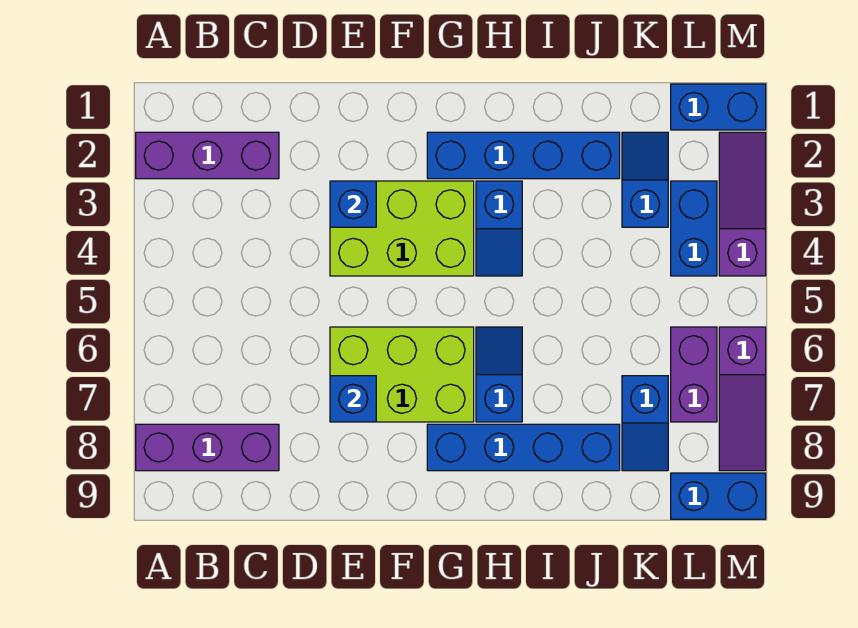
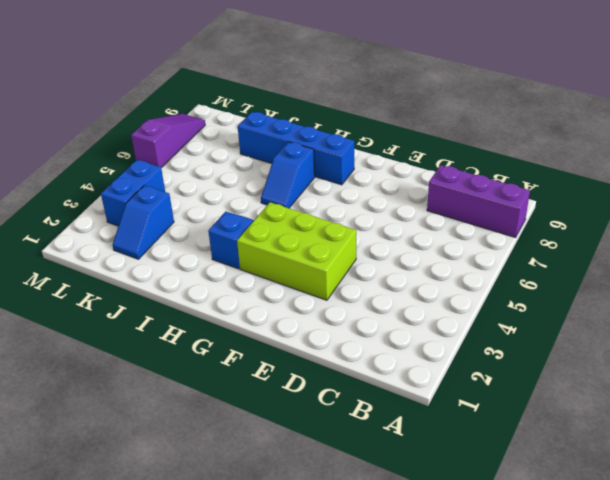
none -> purple brick A2:C2 level 1
none -> lime brick E6:G7 level 1
none -> blue brick G2:J2 level 1

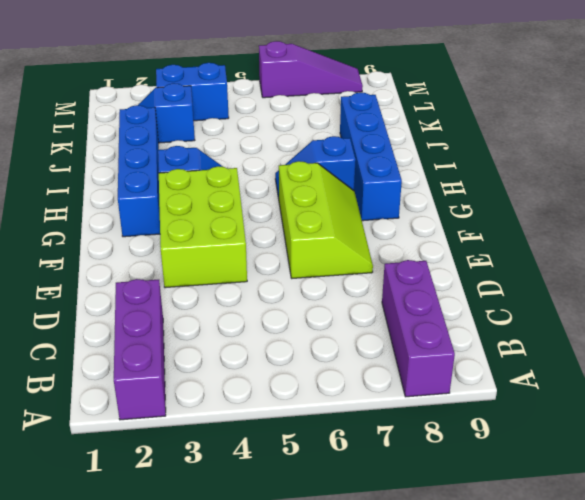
lime slope E6:G7 level 1 top 6 -> lime brick E6:G7 level 1
none -> blue slope K7:K8 level 1 top 7
none -> blue brick L1:M1 level 1
none -> purple brick L6:L7 level 1

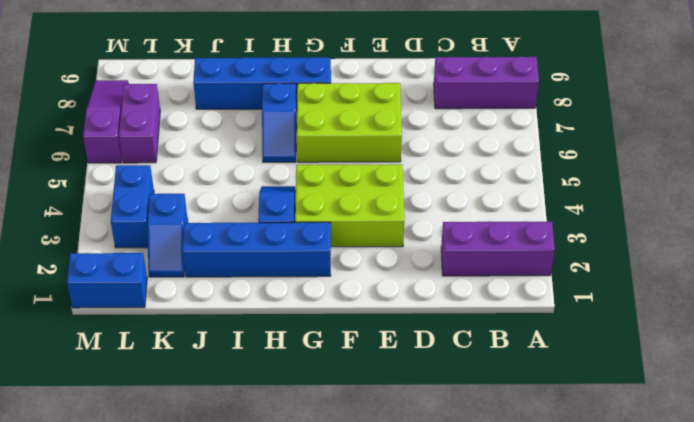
none -> blue slope K7:K8 level 1 top 7
none -> blue brick L9:M9 level 1
none -> purple slope M2:M4 level 1 top 4

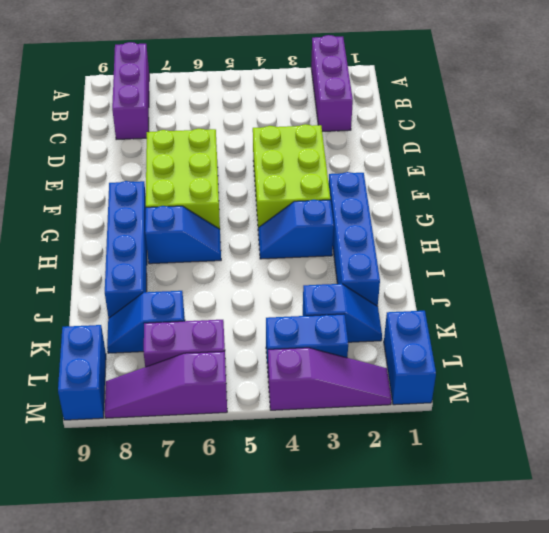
none -> blue brick E3 level 2
none -> blue brick E7 level 2

